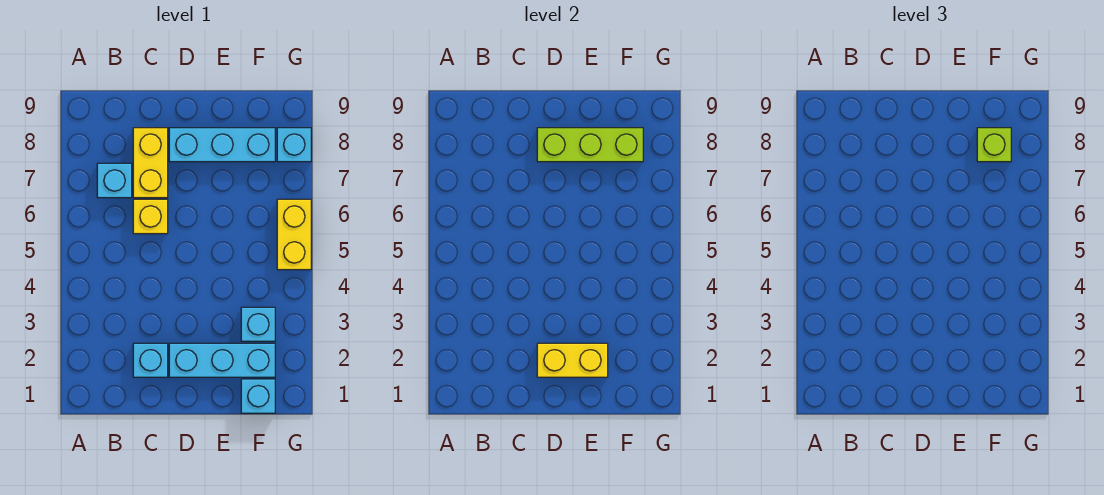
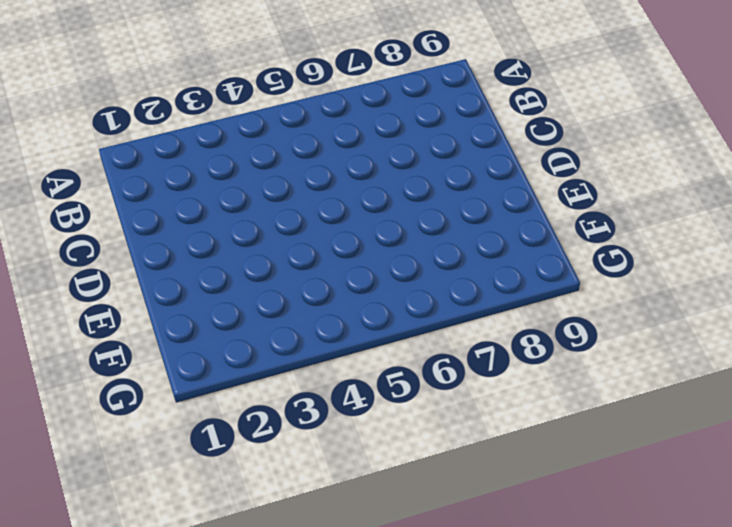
none -> cyan brick B7 level 1
none -> cyan brick C2 level 1
none -> yellow brick C6 level 1

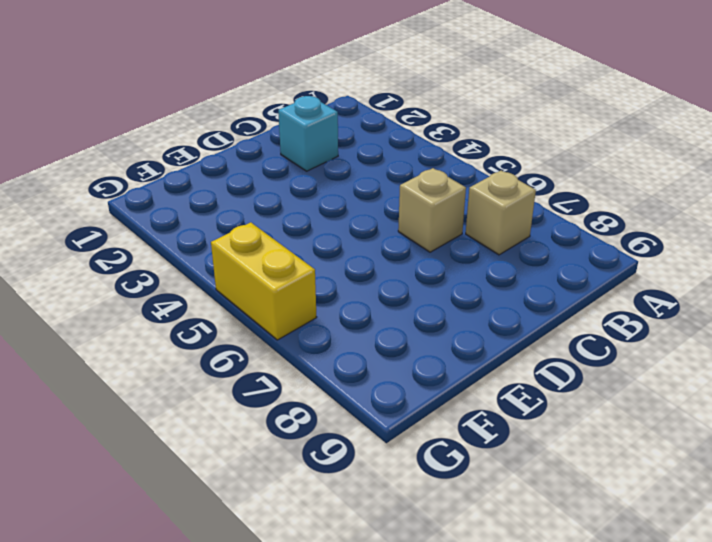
tan brick B7 level 1 -> cyan brick B7 level 1
tan brick C6 level 1 -> yellow brick C6 level 1
none -> yellow brick C7:C8 level 1
none -> cyan brick D2:F2 level 1
none -> cyan brick D8:F8 level 1

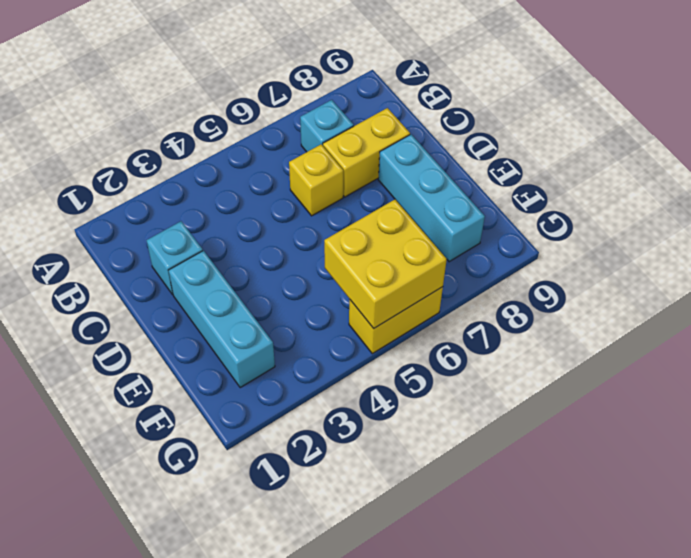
yellow brick F5:G6 level 2 -> none
none -> cyan brick F1 level 1
none -> cyan brick F3 level 1
none -> cyan brick G8 level 1

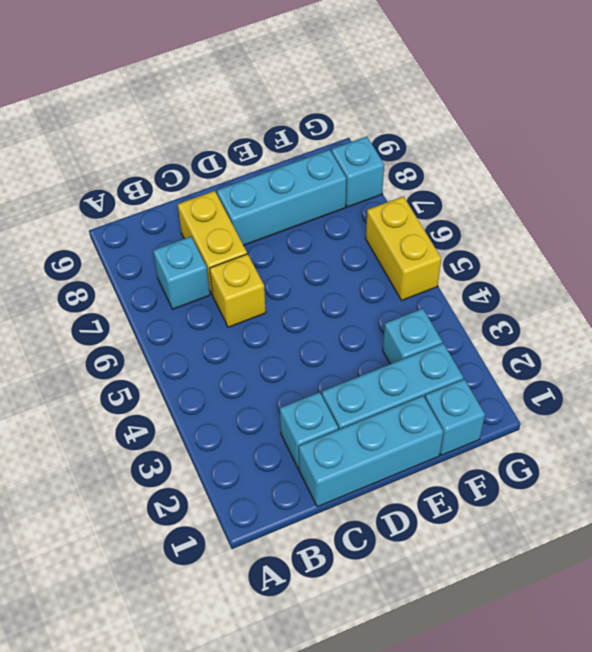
cyan brick C1:E1 level 1 -> none
none -> yellow brick D2:E2 level 2
none -> lime brick D8:F8 level 2
none -> lime brick F8 level 3

